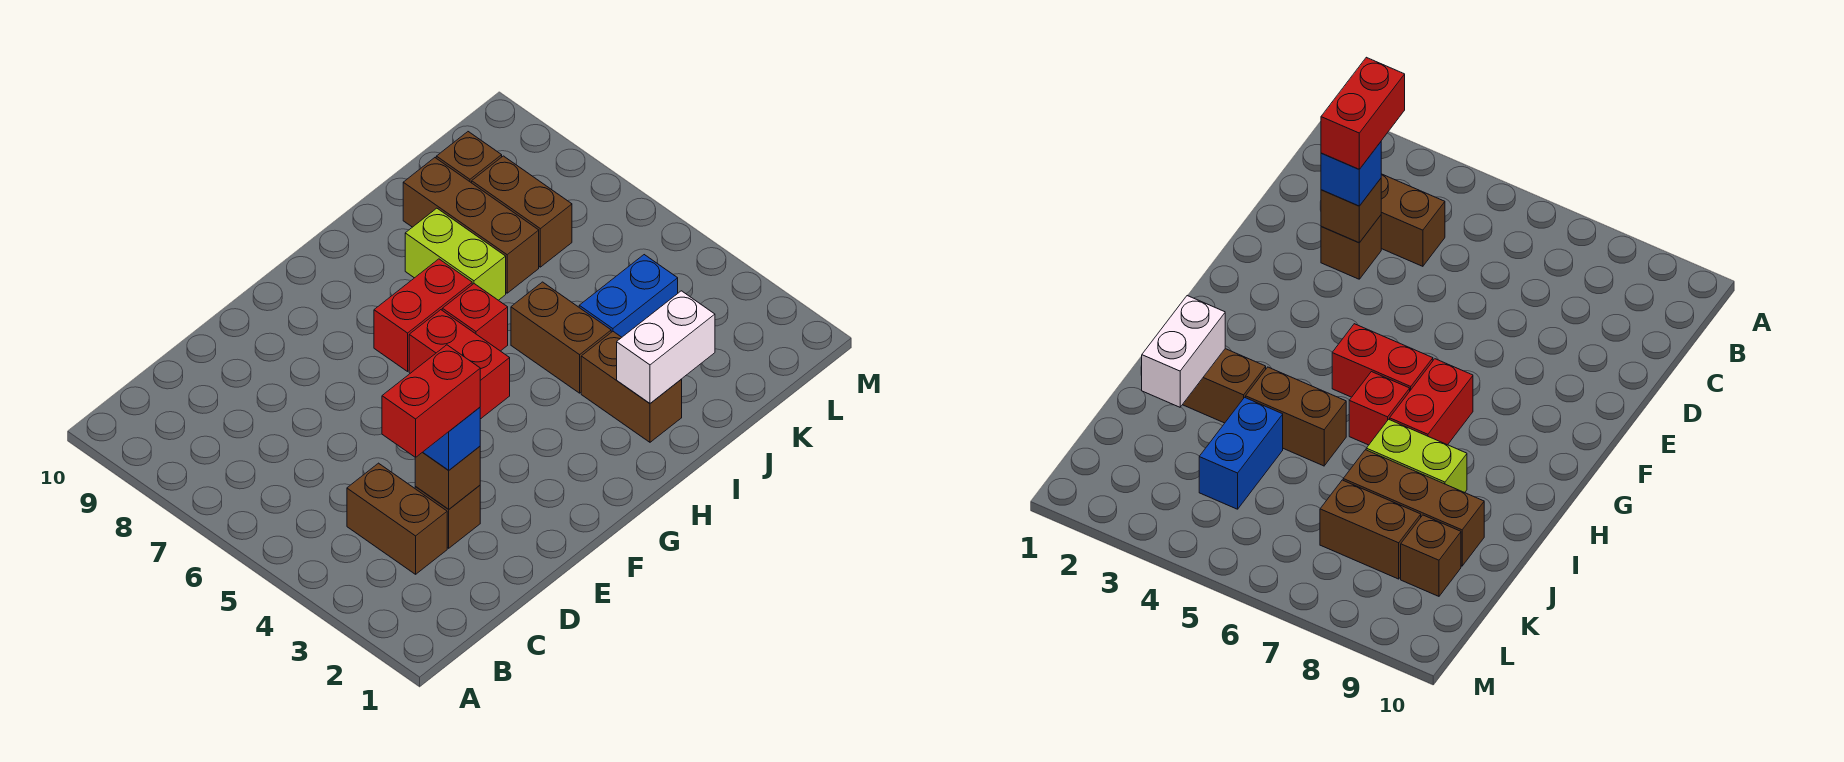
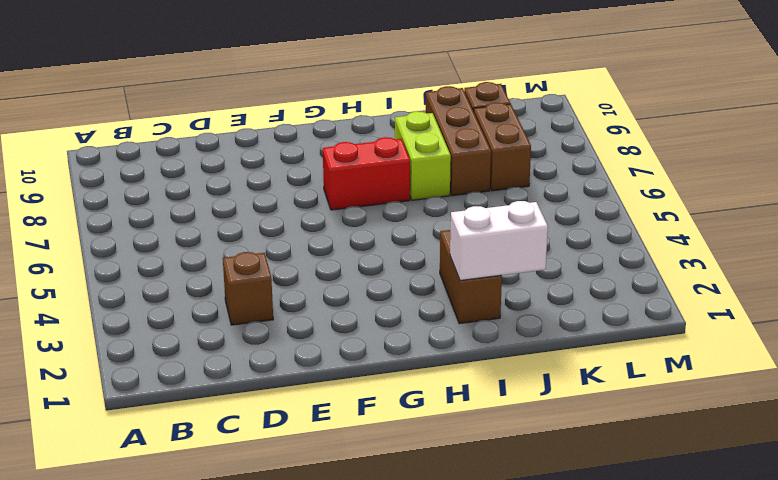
none -> brown brick C3:C4 level 1
none -> red brick G5:G6 level 1
none -> red brick H6 level 1

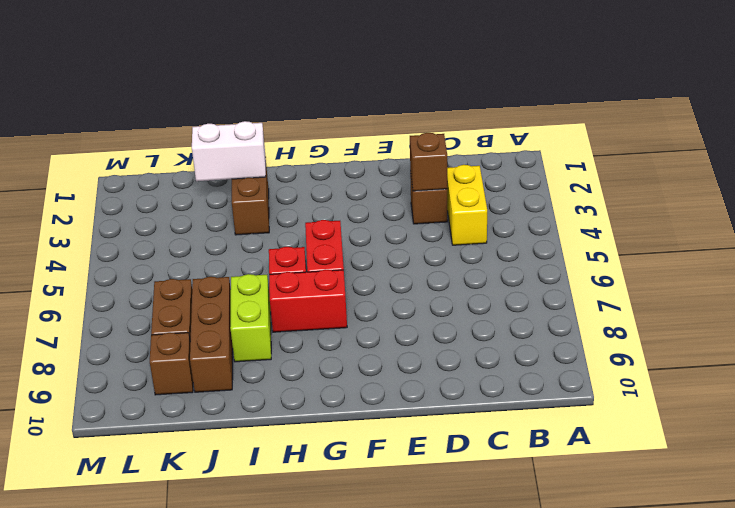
yellow brick C3:C4 level 1 -> brown brick C3:C4 level 1
none -> brown brick I4:I5 level 1
none -> blue brick J4:K4 level 1
none -> blue brick D3 level 3

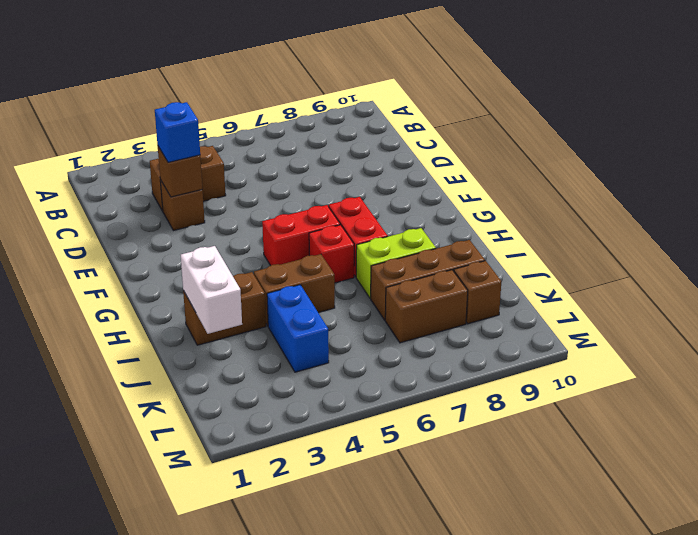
none -> red brick C3:D3 level 4

